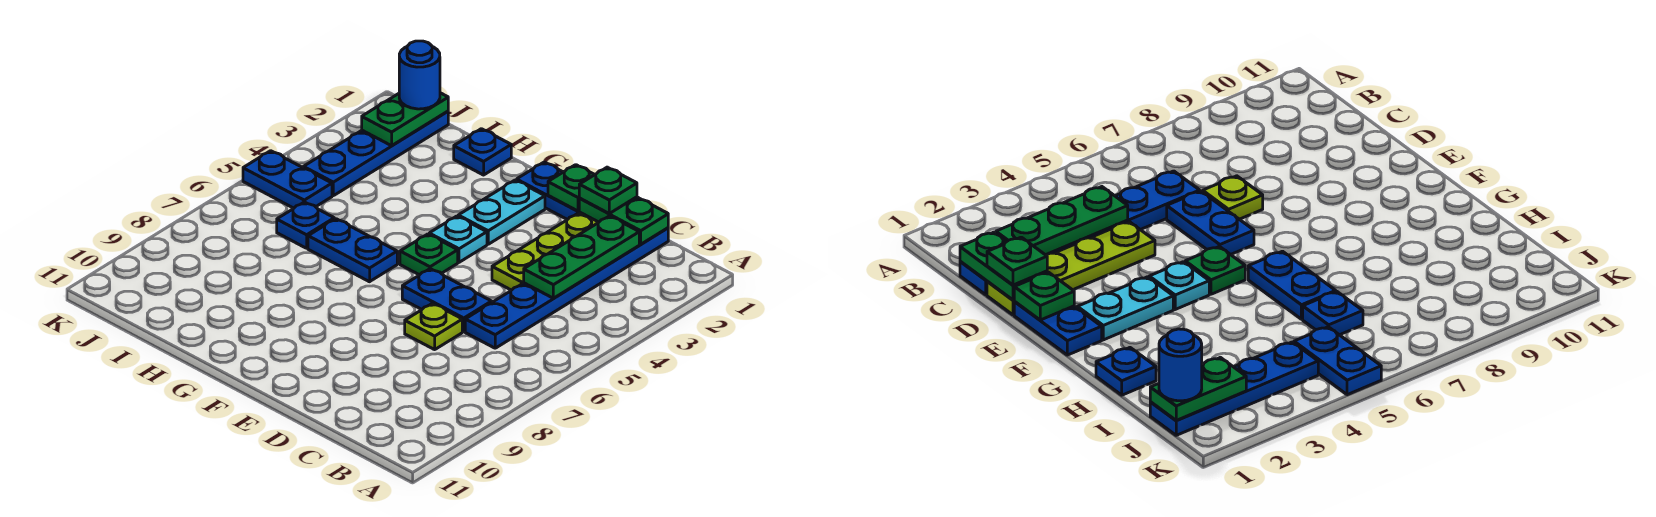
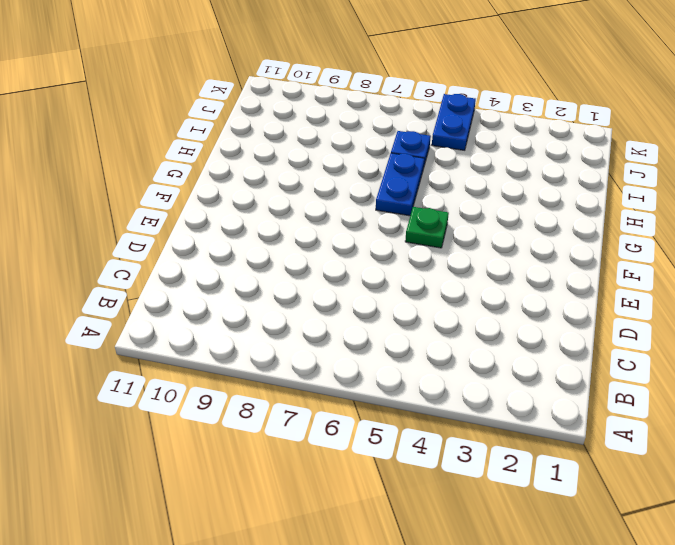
none -> blue plate C1:C6 level 1
none -> lime plate D1:D4 level 1
none -> blue plate D6:E6 level 1

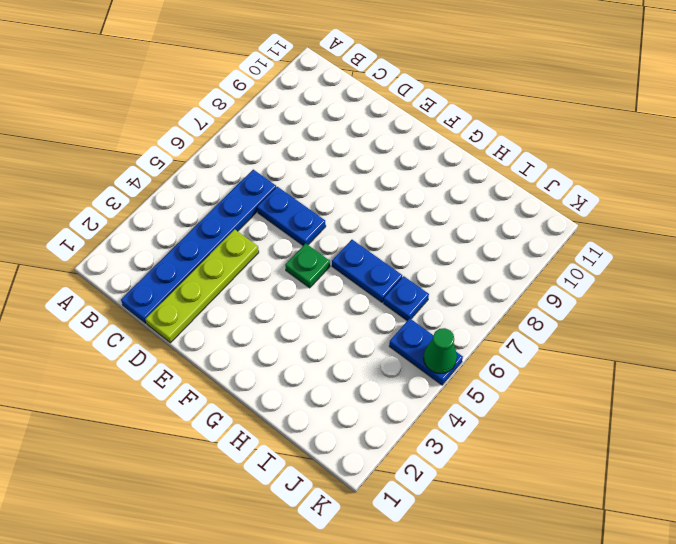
green cone K5 level 2 -> none
none -> lime plate D7 level 1
none -> blue plate E1:F1 level 1
none -> cyan plate F2:F3 level 1

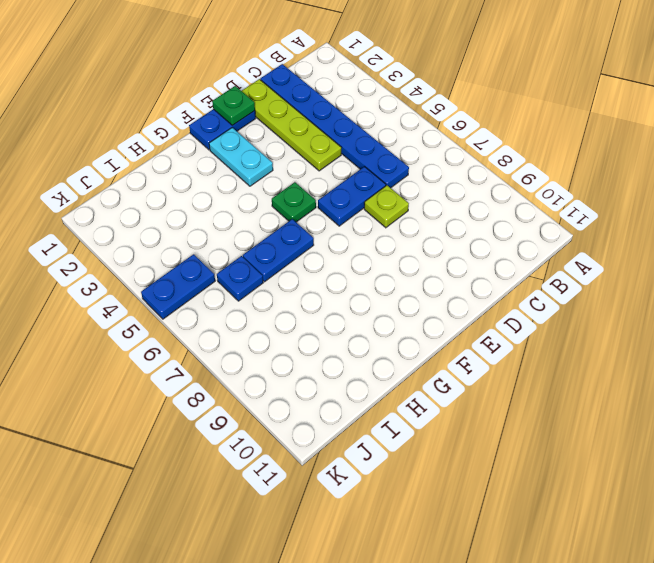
none -> cyan plate F4 level 1
none -> blue plate H1 level 1
none -> blue plate J1:J4 level 1

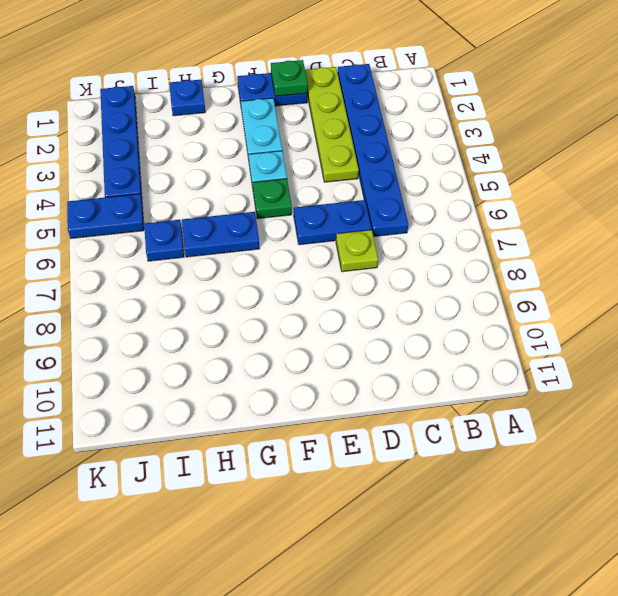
none -> green plate C1:D1 level 2
none -> green plate C2:C4 level 2
none -> green plate J1:J2 level 2

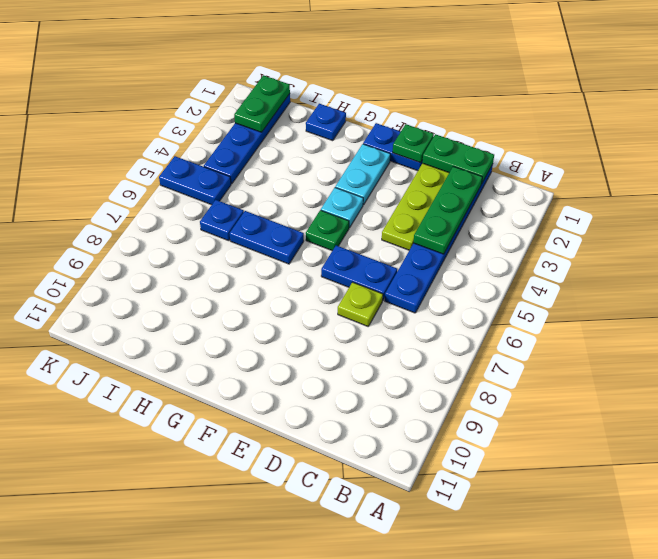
none -> green plate D1 level 3
none -> blue round brick J1 level 3

